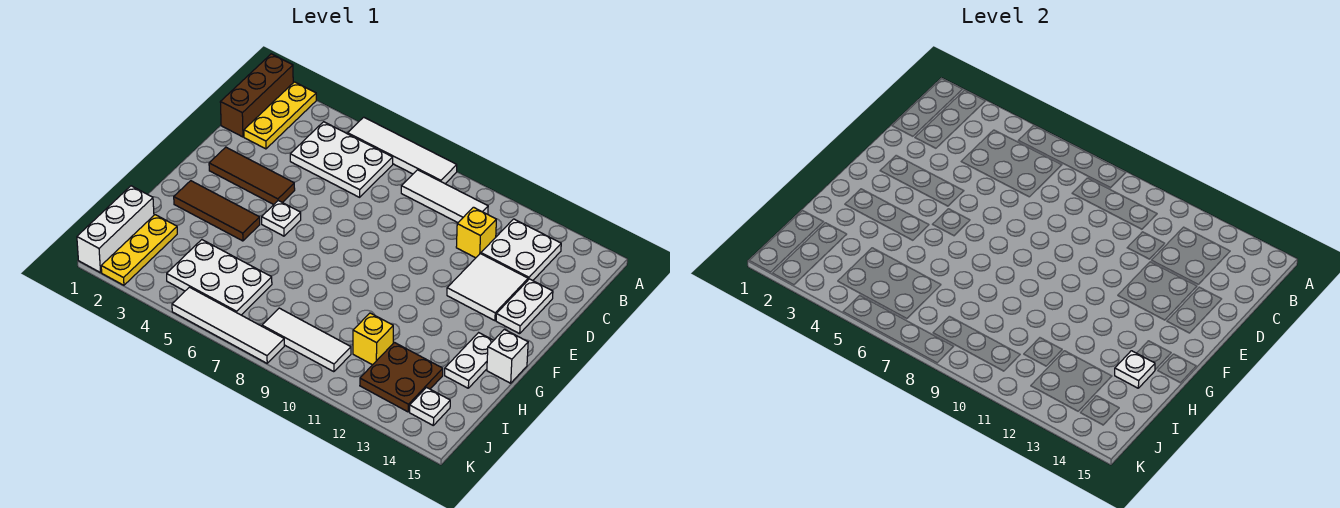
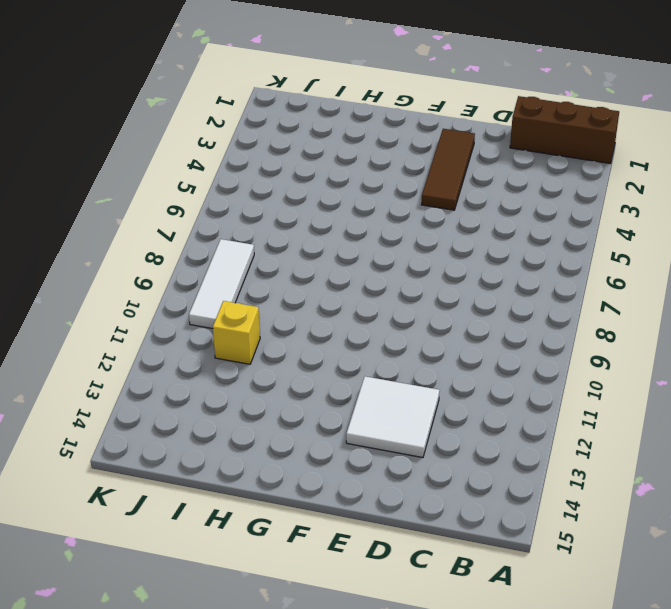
none -> yellow plate A2:C2 level 1
none -> white tile A5:A8 level 1
none -> white plate B4:C6 level 1

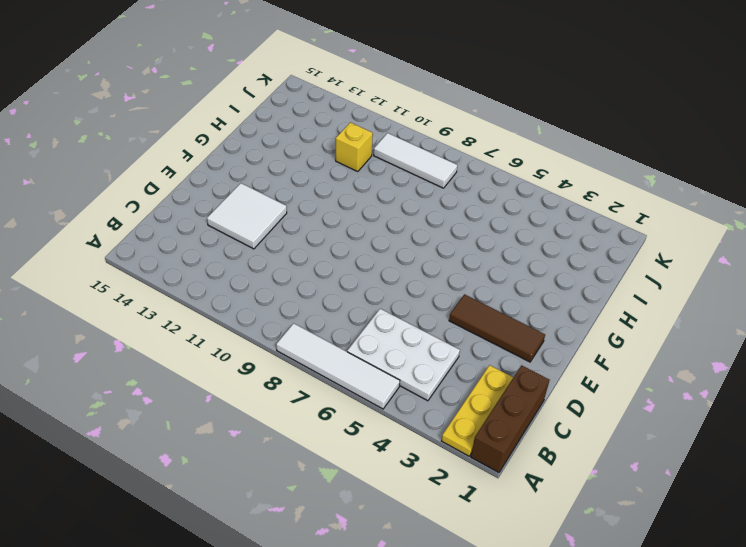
none -> white tile B8:B10 level 1
none -> white plate B12:C13 level 1
none -> yellow brick C11 level 1

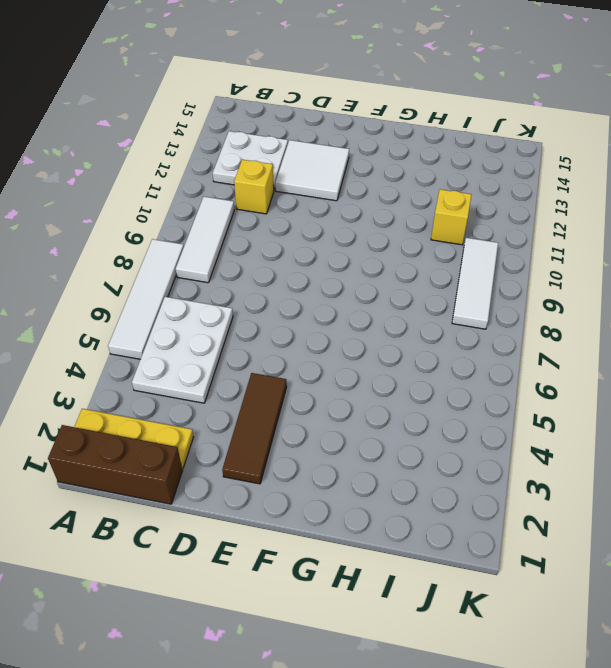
none -> white plate D14:E14 level 1
none -> white plate F5 level 1
none -> brown tile G2:G4 level 1

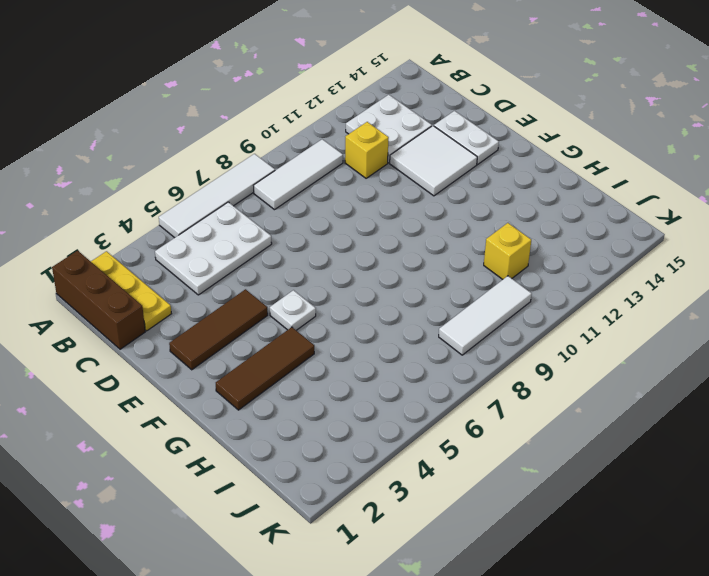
none -> white plate G14:H14 level 1
none -> white brick G15 level 1
none -> white brick I1:K1 level 1

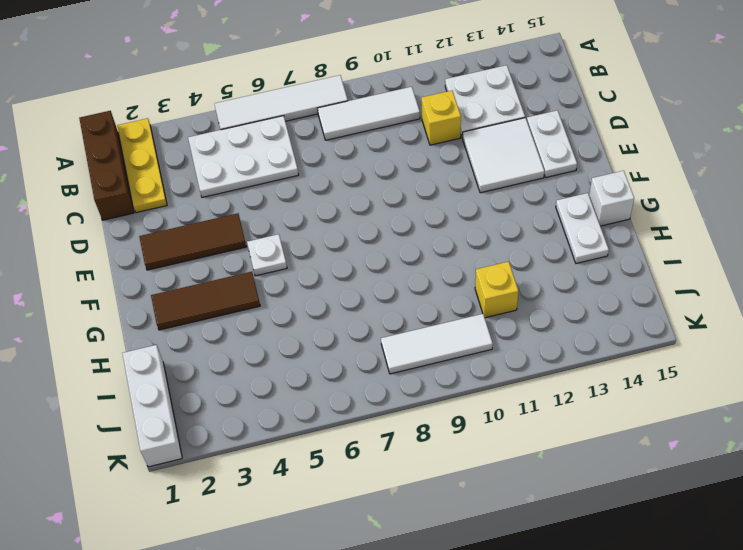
none -> yellow plate I2:K2 level 1
none -> white plate I4:J6 level 1
none -> brown plate I12:J13 level 1

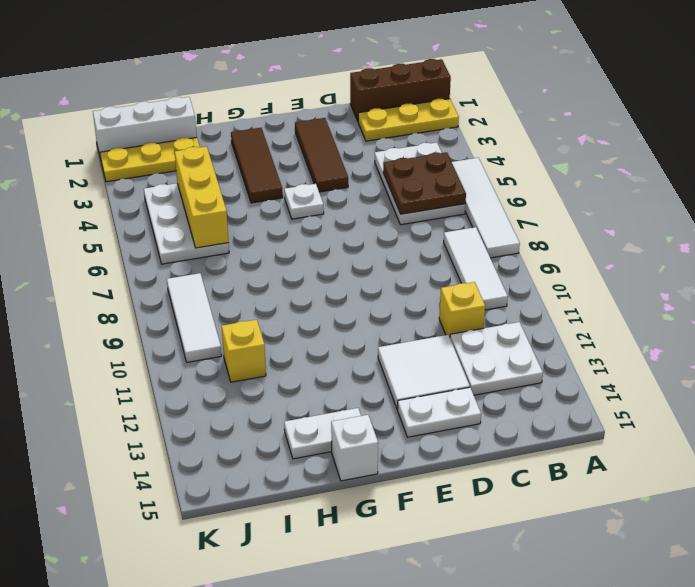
brown plate B5:C6 level 2 -> brown plate I12:J13 level 1
yellow brick I4:I6 level 2 -> none
none -> white plate J14 level 1
none -> white tile K5:K8 level 1
none -> white plate H14 level 2

